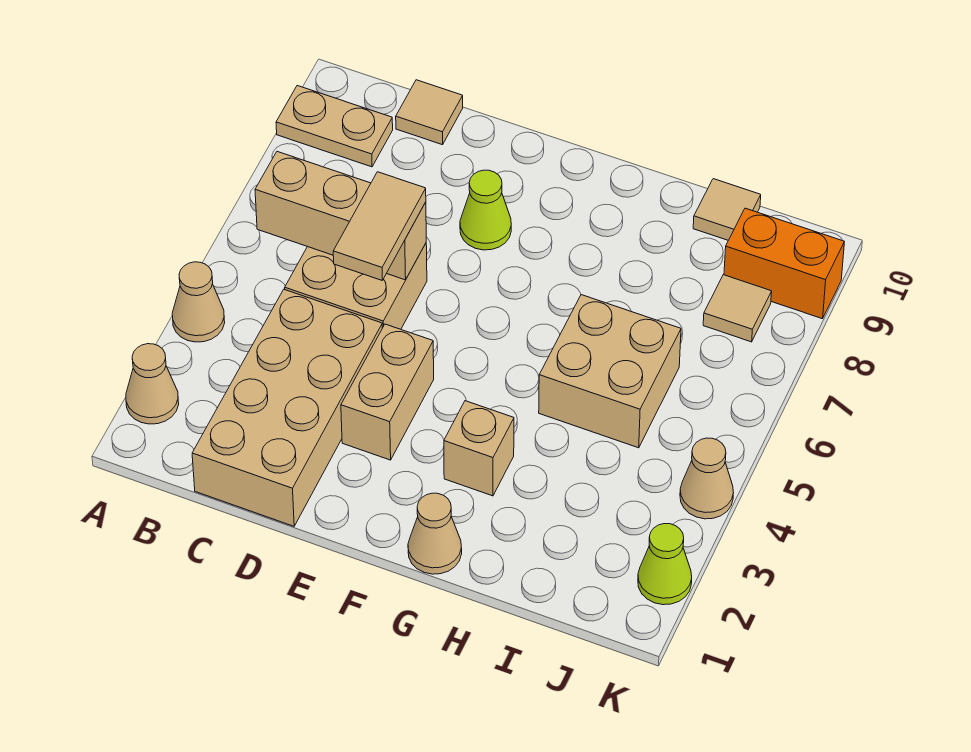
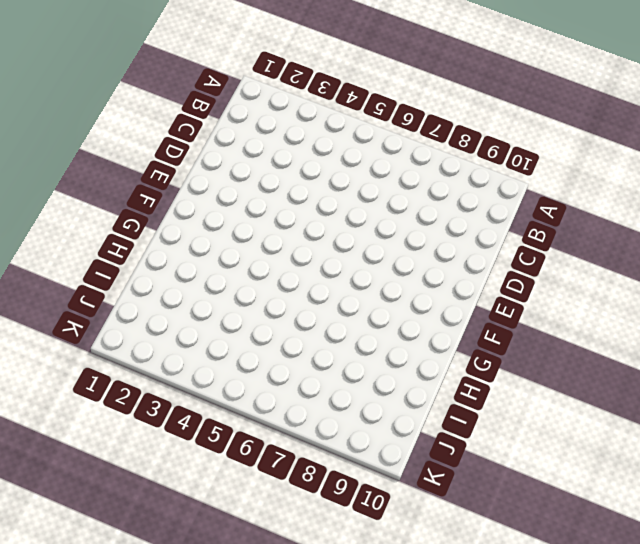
none -> tan cone A2 level 1
none -> tan cone A4 level 1
none -> tan plate A9:B9 level 1

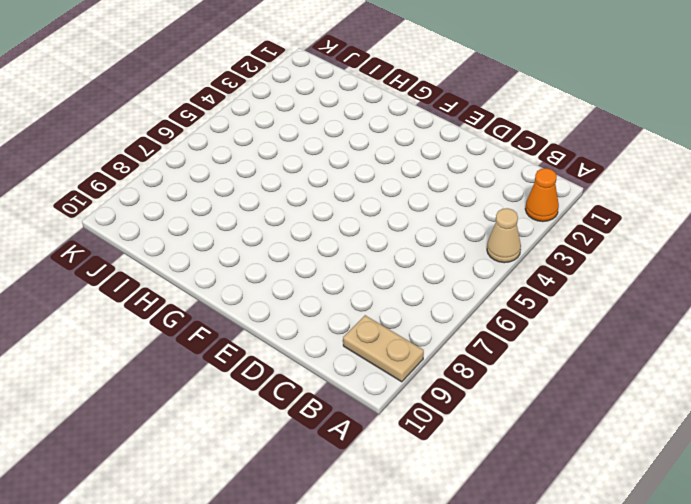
orange cone A2 level 1 -> tan cone A2 level 1
none -> tan brick C1:D4 level 1
none -> tan brick C5:D6 level 1
none -> tan tile C10 level 1

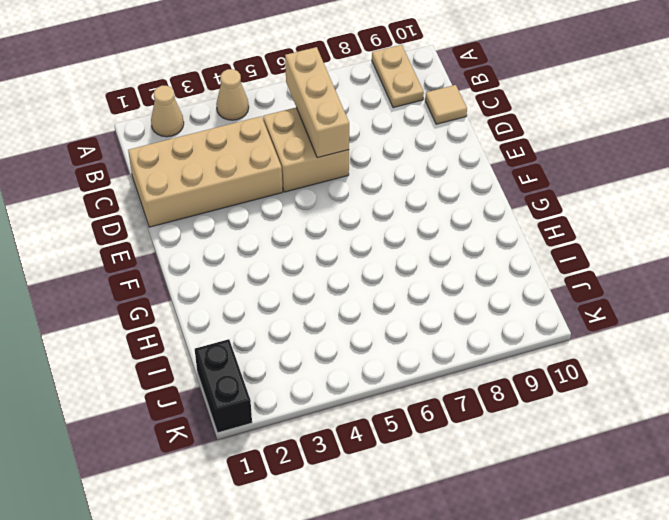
black brick J1:K1 level 1 -> none
none -> tan brick E3:E4 level 1
none -> lime cone E8 level 1
none -> tan cone G1 level 1

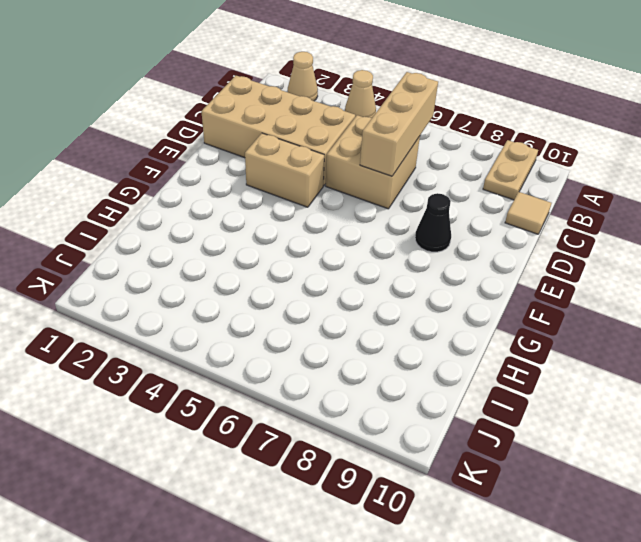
black cone E8 level 1 -> lime cone E8 level 1
none -> tan cone G1 level 1
none -> tan brick G3 level 1
none -> tan brick H5:I6 level 1

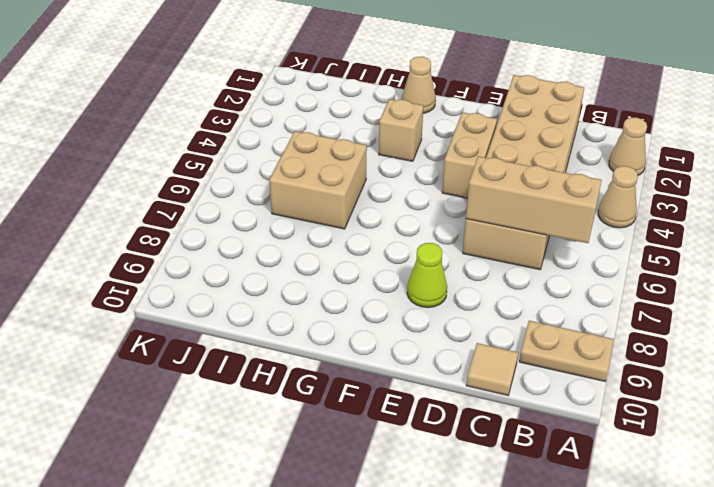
none -> tan tile I10 level 1
none -> tan tile J8 level 1
none -> orange brick J9:K9 level 1

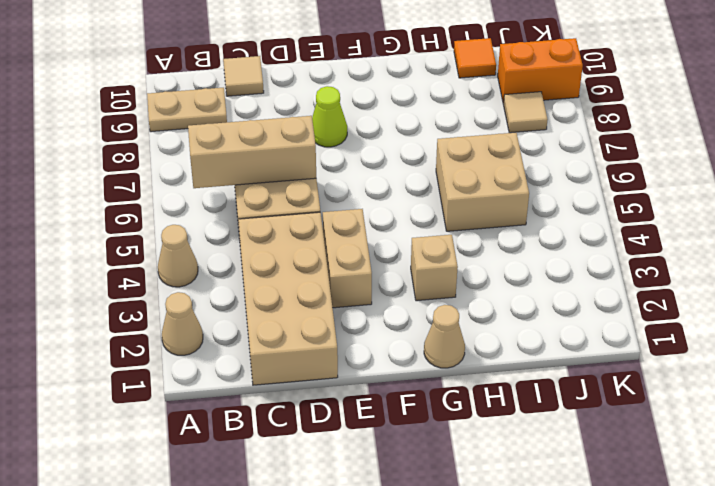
orange tile I10 level 1 -> tan tile I10 level 1
none -> lime cone K2 level 1
none -> tan cone K4 level 1
none -> tan tile D5:D6 level 3

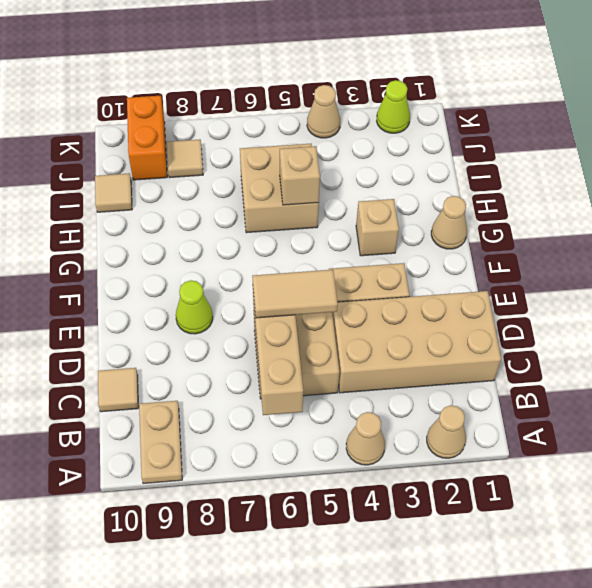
tan brick H5 level 2 -> none

